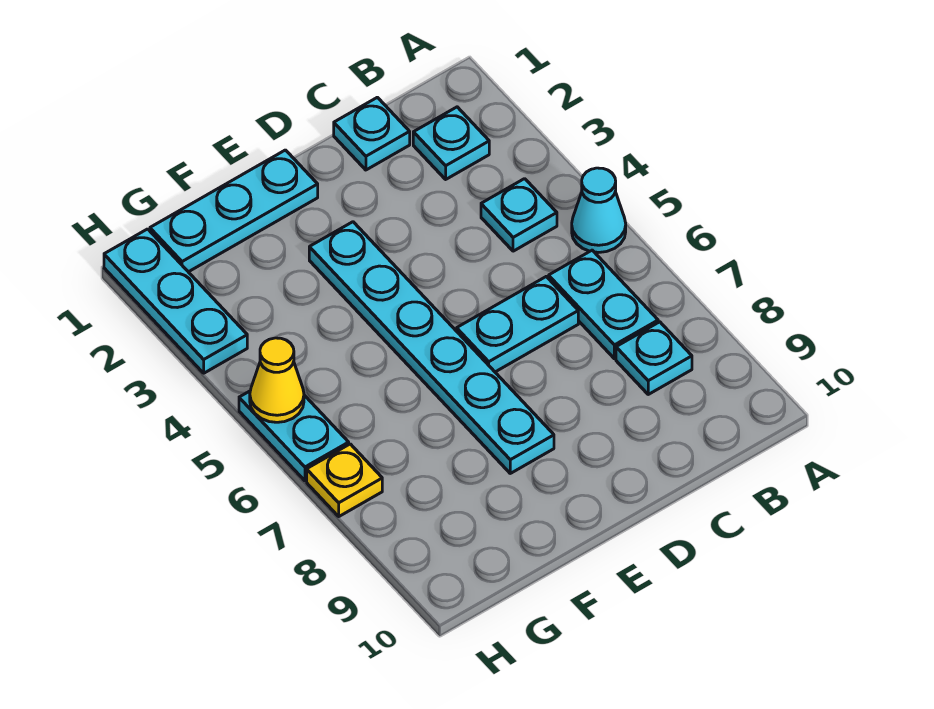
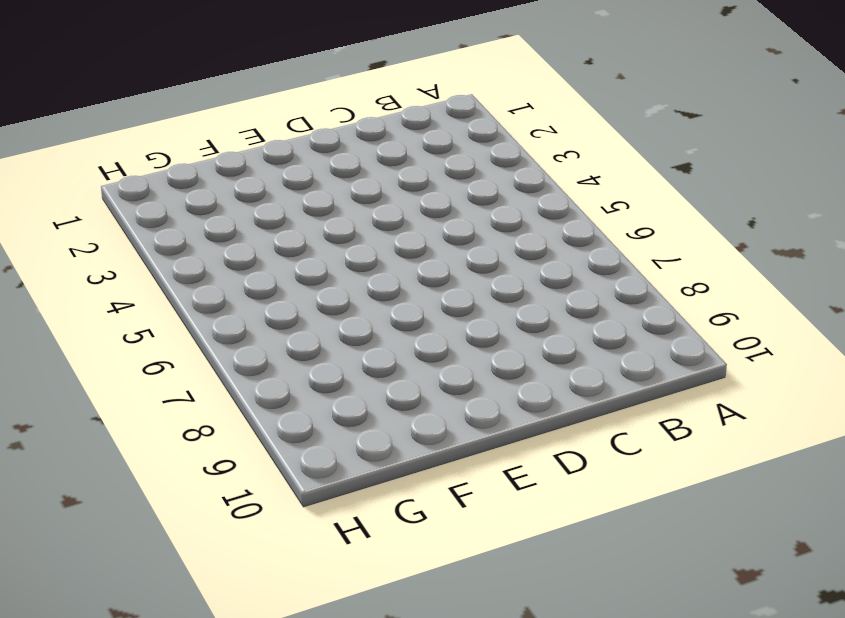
none -> cyan cone A5 level 1
none -> cyan plate B2 level 1
none -> cyan plate B4 level 1

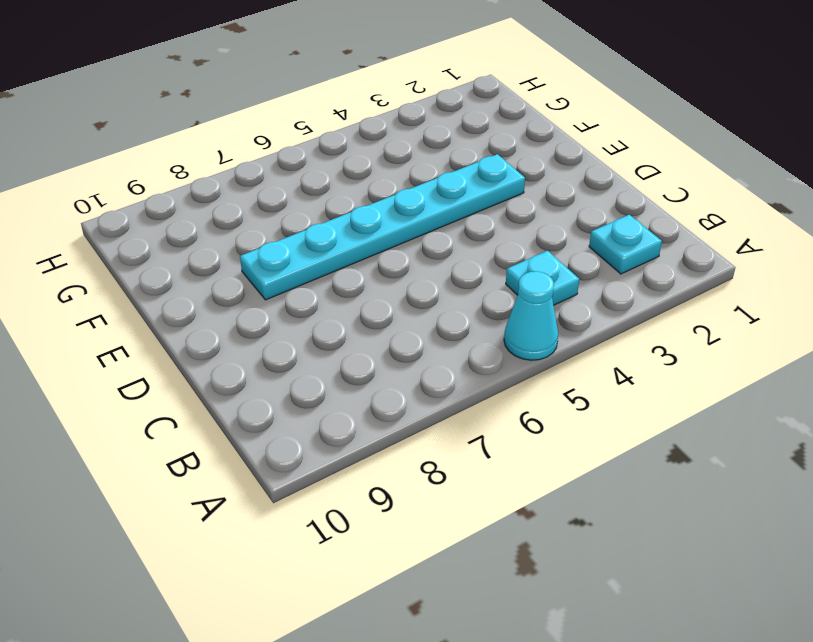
none -> cyan plate B6:B7 level 1
none -> cyan plate B8 level 1
none -> cyan plate C1 level 1

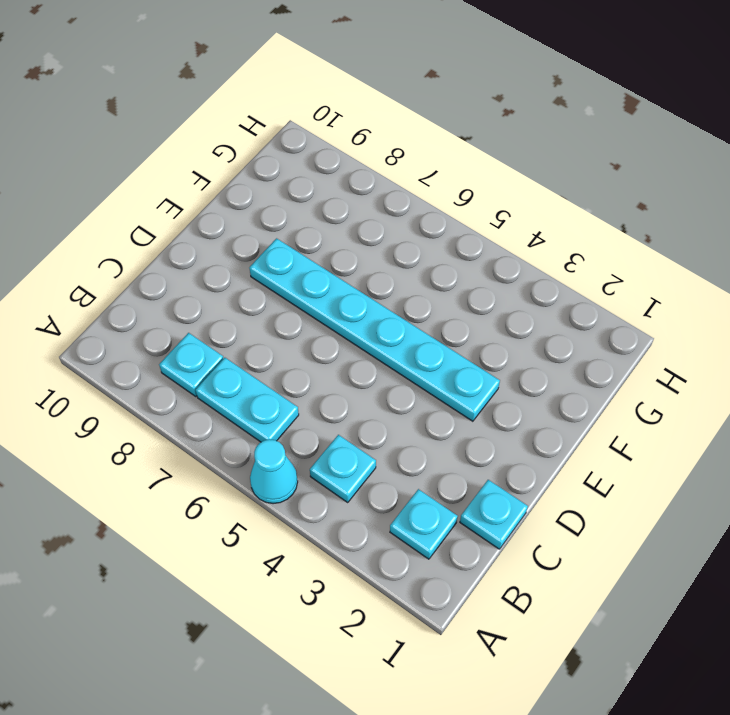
none -> cyan plate C6:D6 level 1
none -> cyan plate E1:G1 level 1
none -> cyan plate H1:H3 level 1

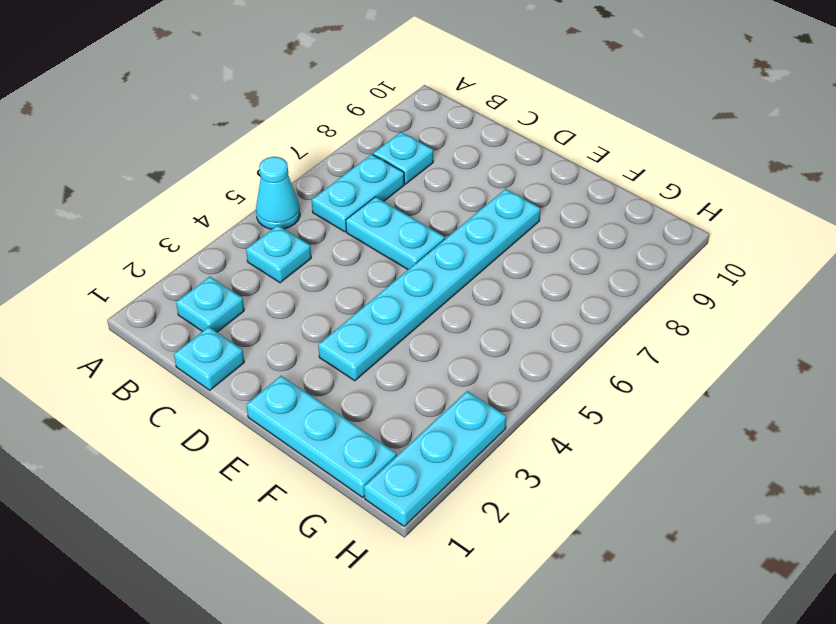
none -> cyan plate H5:H6 level 1
none -> yellow plate H7 level 1
none -> yellow cone H5 level 2

